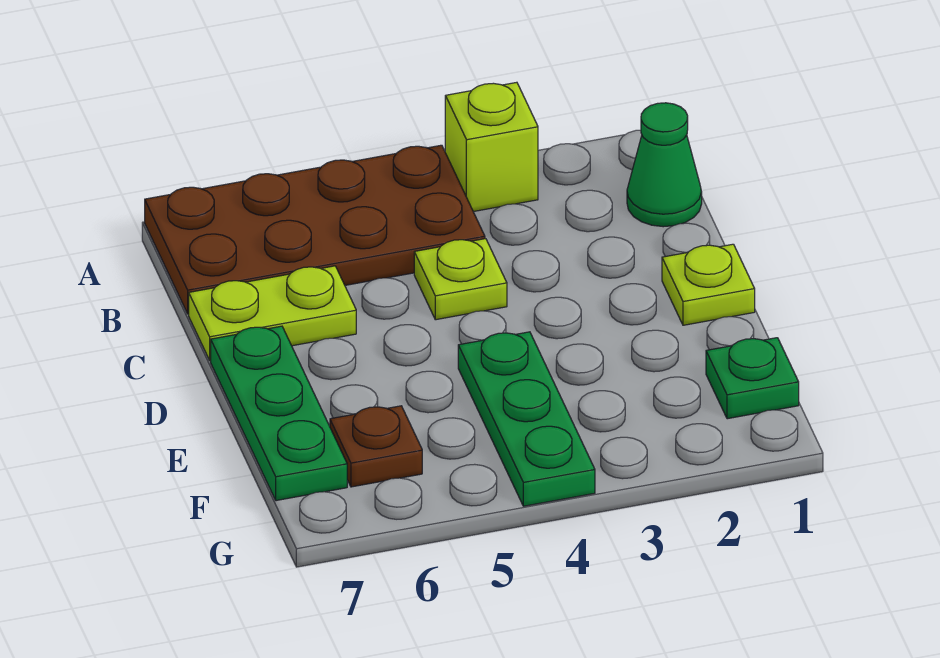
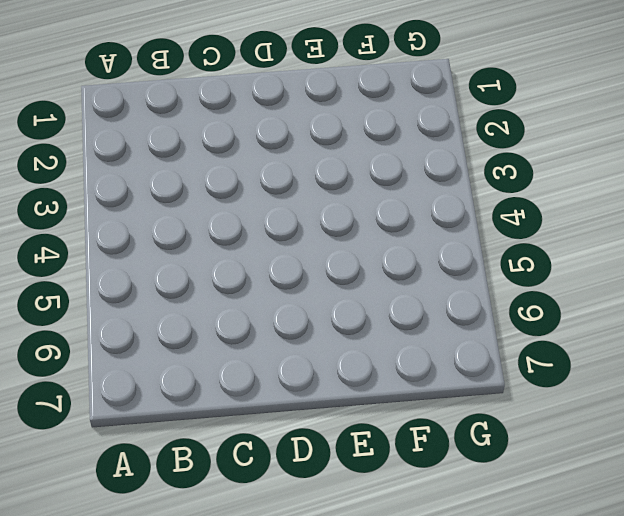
none -> lime brick A3 level 1
none -> brown plate A4:B7 level 1

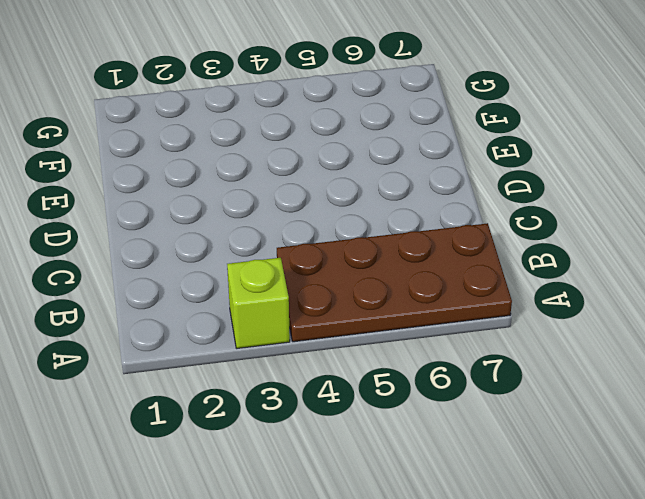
none -> green cone B1 level 1
none -> lime plate C4 level 1

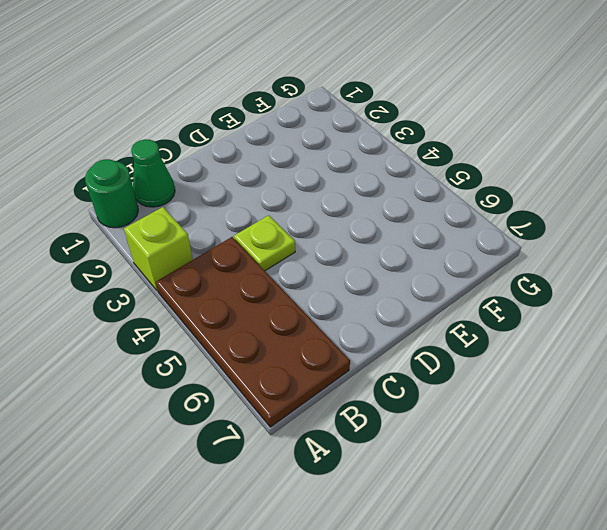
green round brick A1 level 1 -> none
none -> lime plate C6:C7 level 1
none -> lime plate D1 level 1

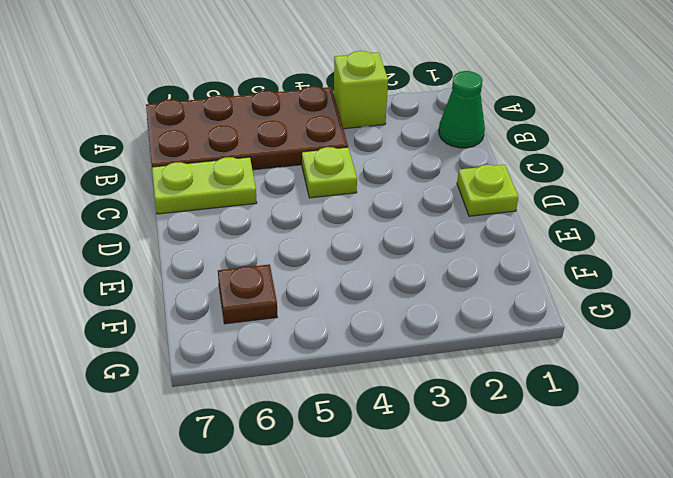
none -> green plate D7:F7 level 1
none -> green plate E4:G4 level 1

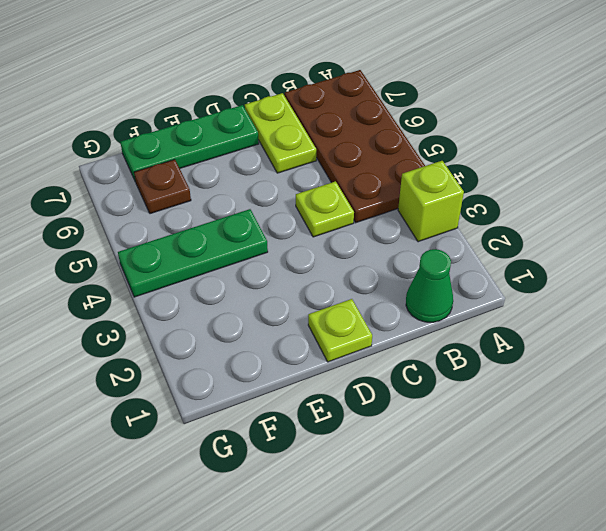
none -> green plate F1 level 1

